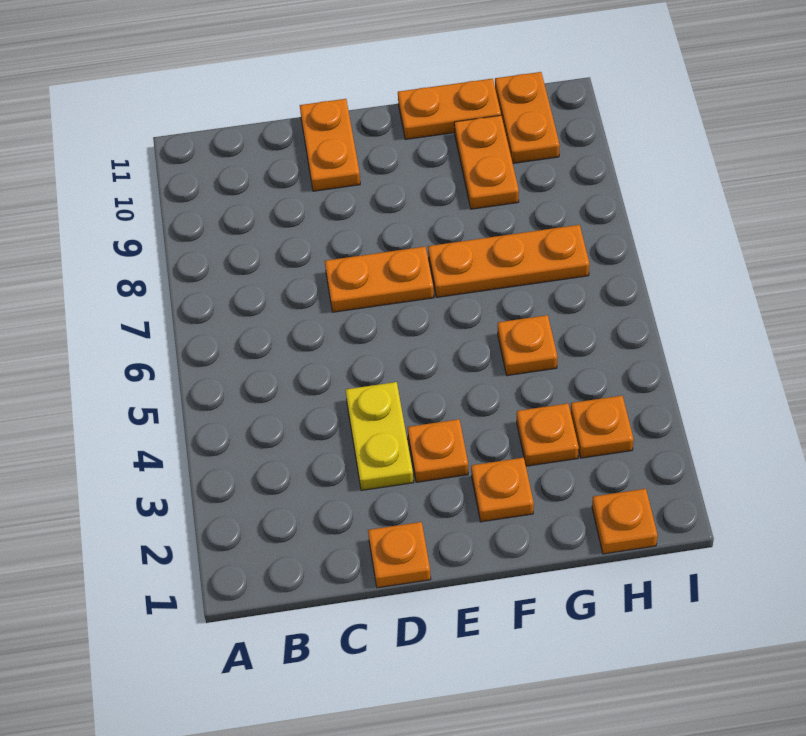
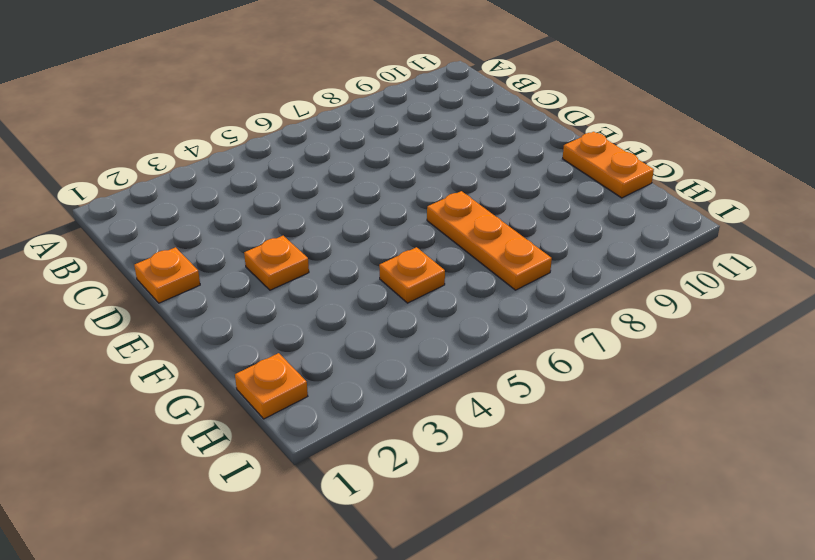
none -> yellow plate D3:D4 level 1
none -> orange plate D7:E7 level 1
none -> orange plate D10:D11 level 1

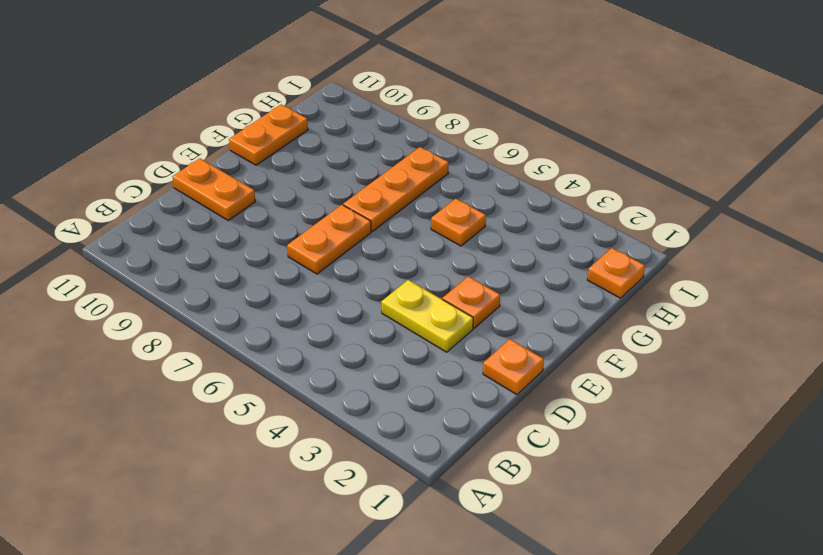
none -> orange plate F2 level 1
none -> orange plate G3 level 1
none -> orange plate G9:G10 level 1

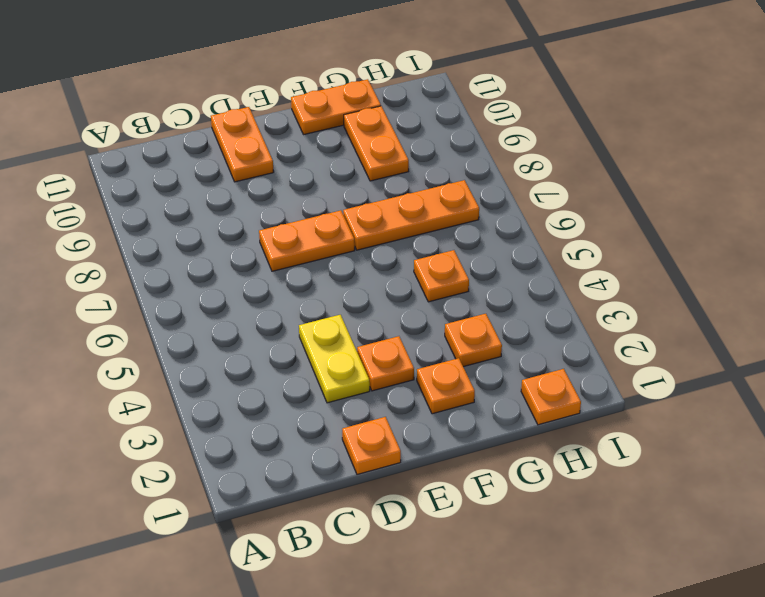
none -> orange plate H3 level 1
none -> orange plate H10:H11 level 1

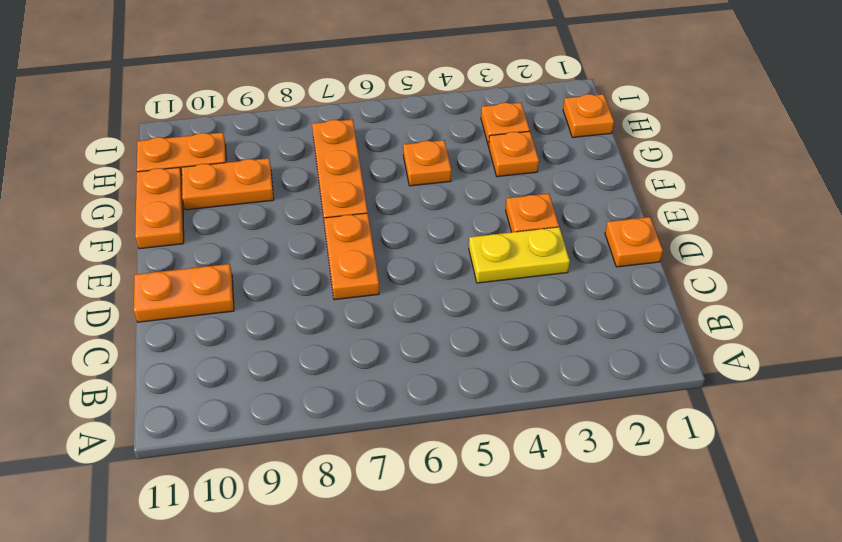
none -> orange plate F2 level 1

